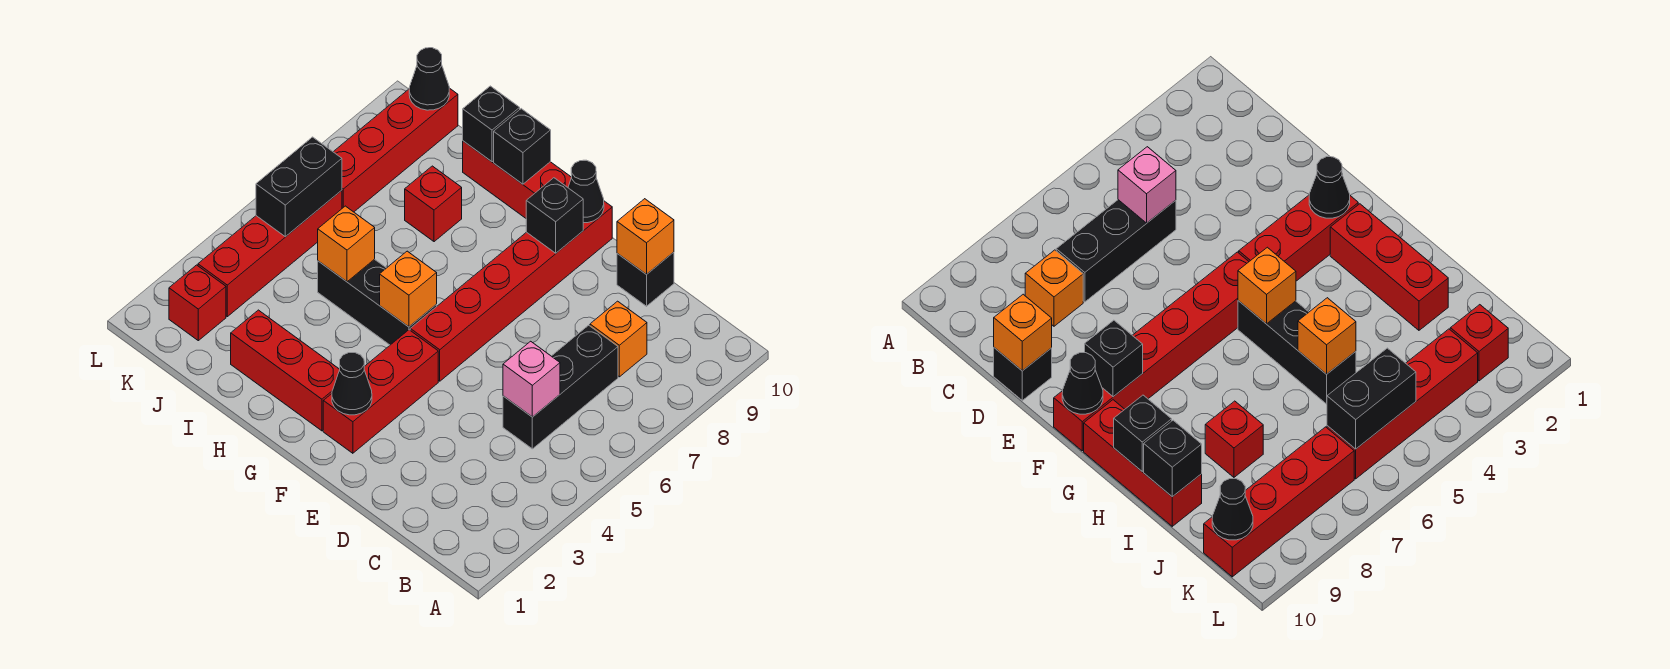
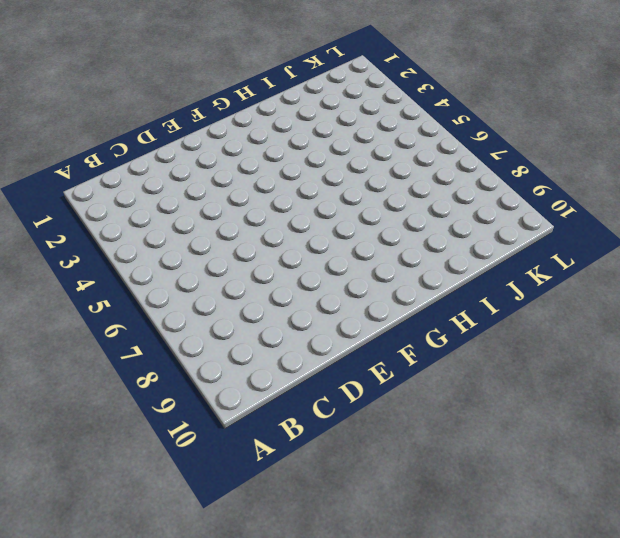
none -> black brick C5:C7 level 1
none -> orange brick C8 level 1
none -> black brick D10 level 1

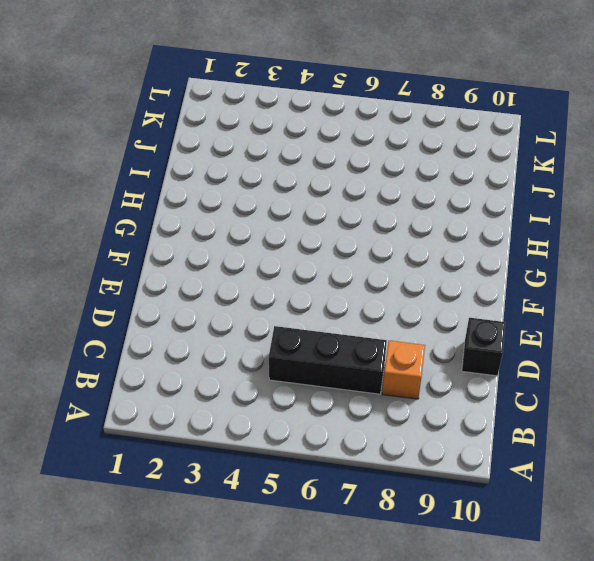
none -> red brick F2:F4 level 1
none -> red brick F5:F10 level 1
none -> red brick G2:I2 level 1

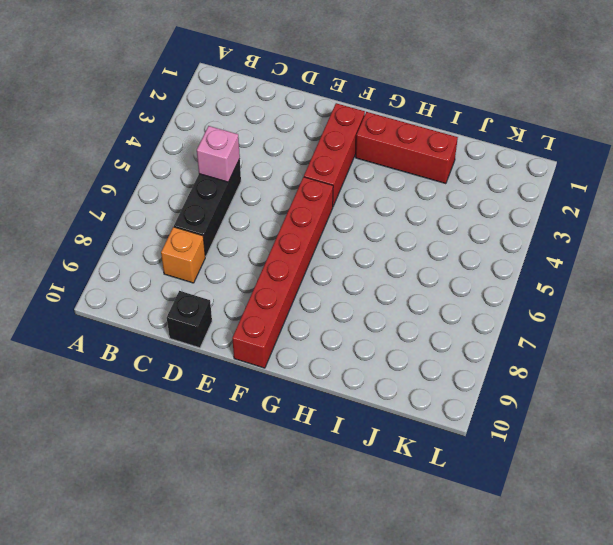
none -> black brick G5:I5 level 1
none -> red brick G10:I10 level 1
none -> red brick I8 level 1

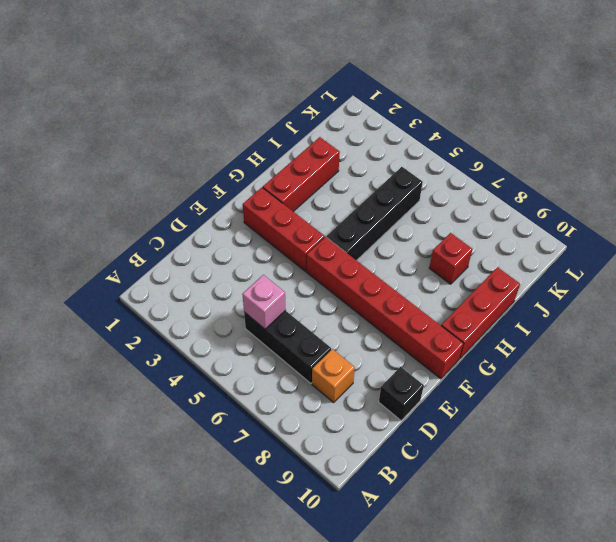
black brick G5:J5 level 1 -> black brick G5:I5 level 1
none -> red brick K2 level 1
none -> red brick K3:K6 level 1
none -> red brick K7:K10 level 1

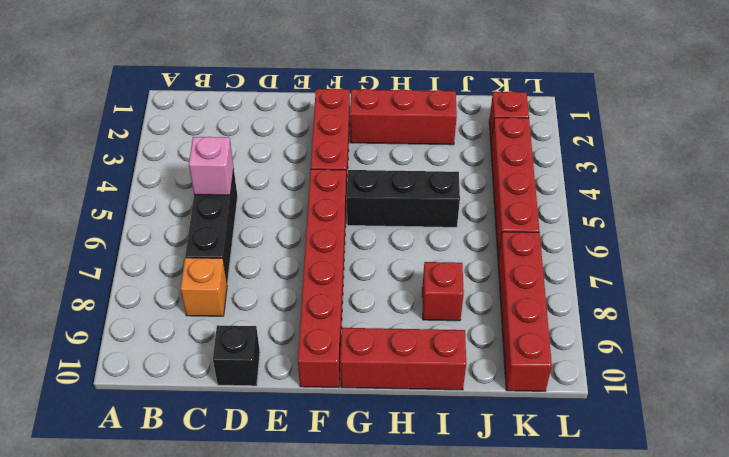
none -> orange brick D10 level 2
none -> black cone F2 level 2
none -> black brick F9 level 2

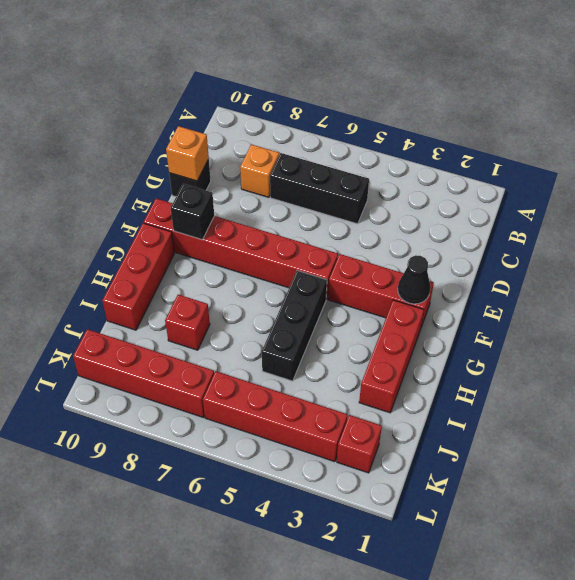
none -> pink brick C5 level 2
none -> black cone F10 level 2
none -> orange brick G5 level 2

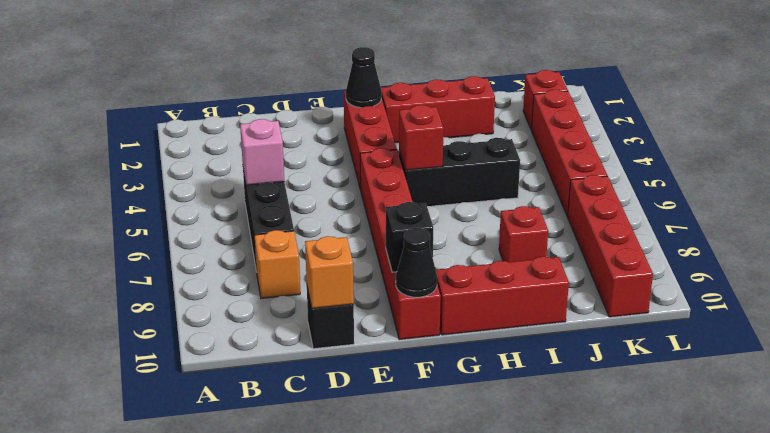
red brick G5 level 2 -> orange brick G5 level 2
none -> black brick H10 level 2
none -> orange brick I5 level 2
none -> black brick I10 level 2

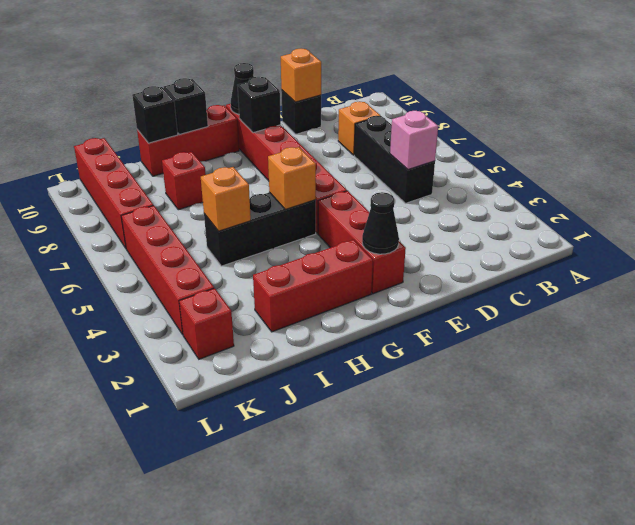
none -> black brick K5:K6 level 2
none -> black cone K10 level 2

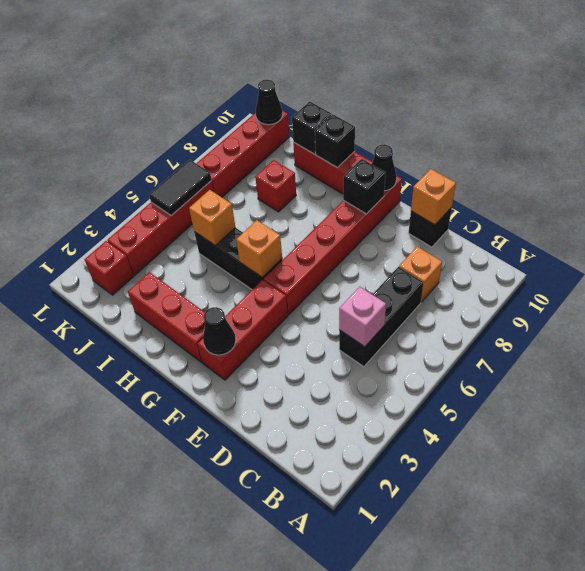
black tile K5:K6 level 2 -> black brick K5:K6 level 2

